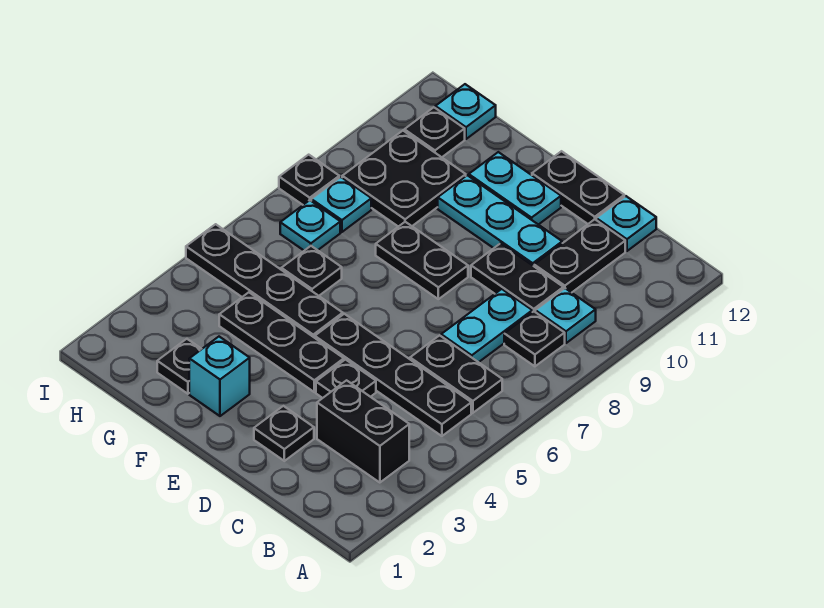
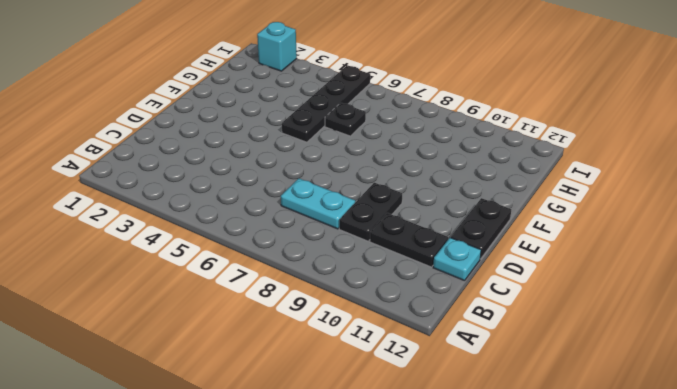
cyan brick I2 level 1 -> cyan brick F2 level 1
none -> black brick B3:C3 level 1
none -> black plate B5:E5 level 1
none -> black plate B6:C6 level 1

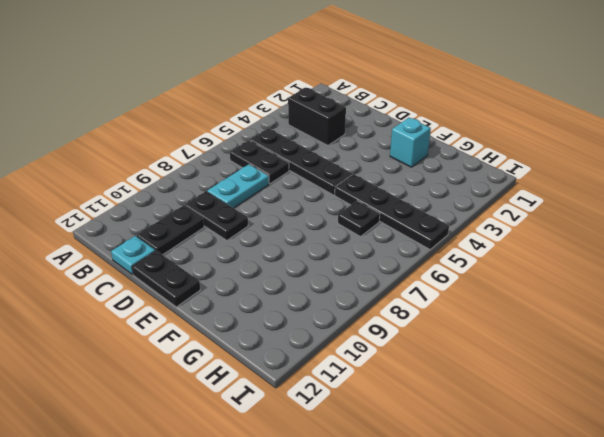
none -> black plate B8 level 1
none -> cyan plate B9 level 1
none -> black plate D2 level 1

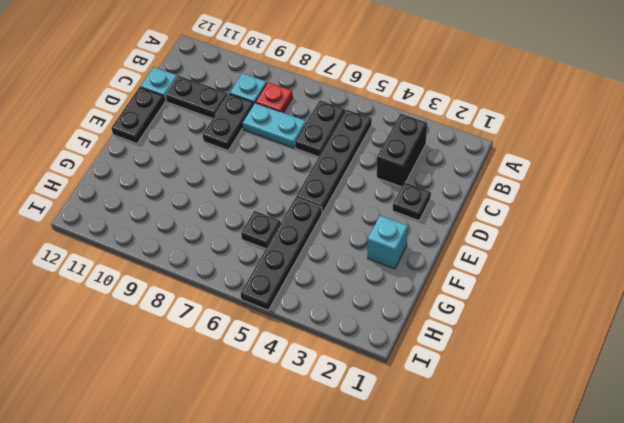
red plate B8 level 1 -> black plate B8 level 1
none -> black plate D4 level 1
none -> cyan plate D10:F10 level 1
none -> black plate E4:G4 level 1

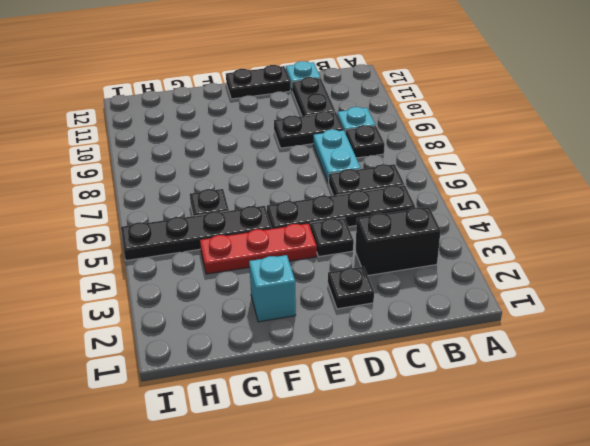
red plate E4:G4 level 1 -> black plate E4:G4 level 1
none -> cyan plate D10:F10 level 1
none -> black plate E8:F8 level 1
none -> cyan plate E11:F11 level 1

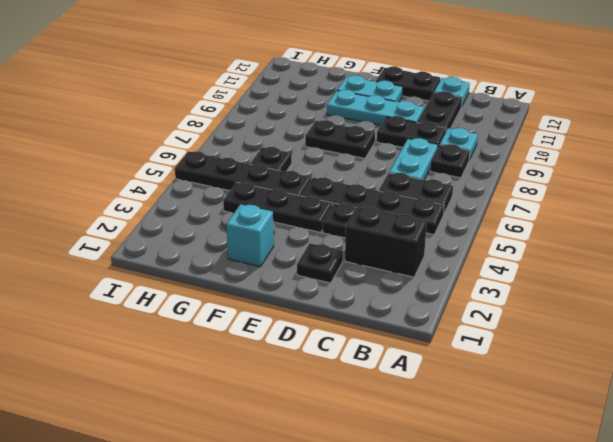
none -> black plate G2 level 1
none -> black plate G9:H10 level 1
none -> cyan plate H7 level 1

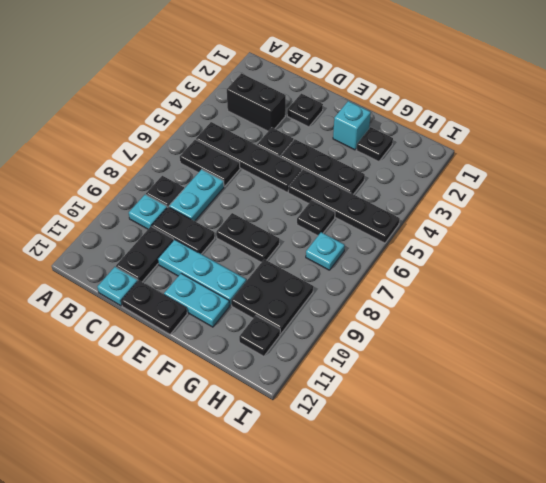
none -> cyan plate H8 level 1
none -> cyan plate H12 level 1
none -> black plate I8 level 1

